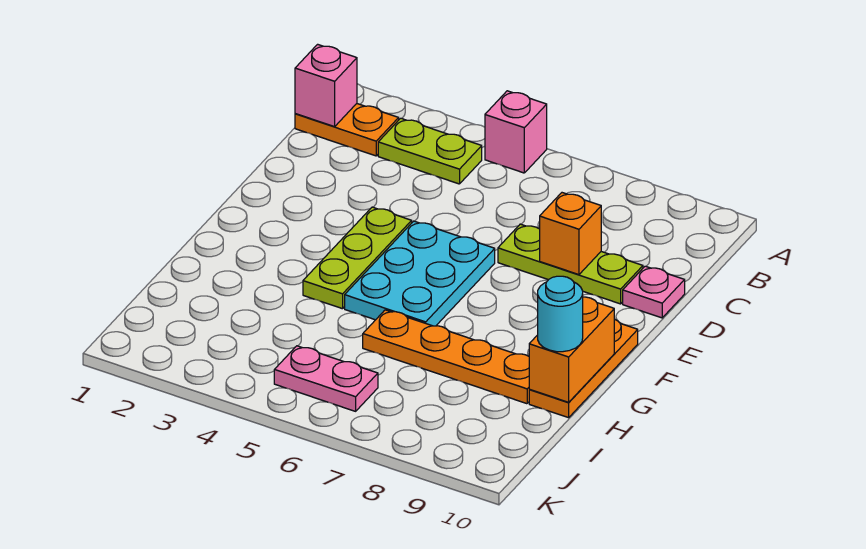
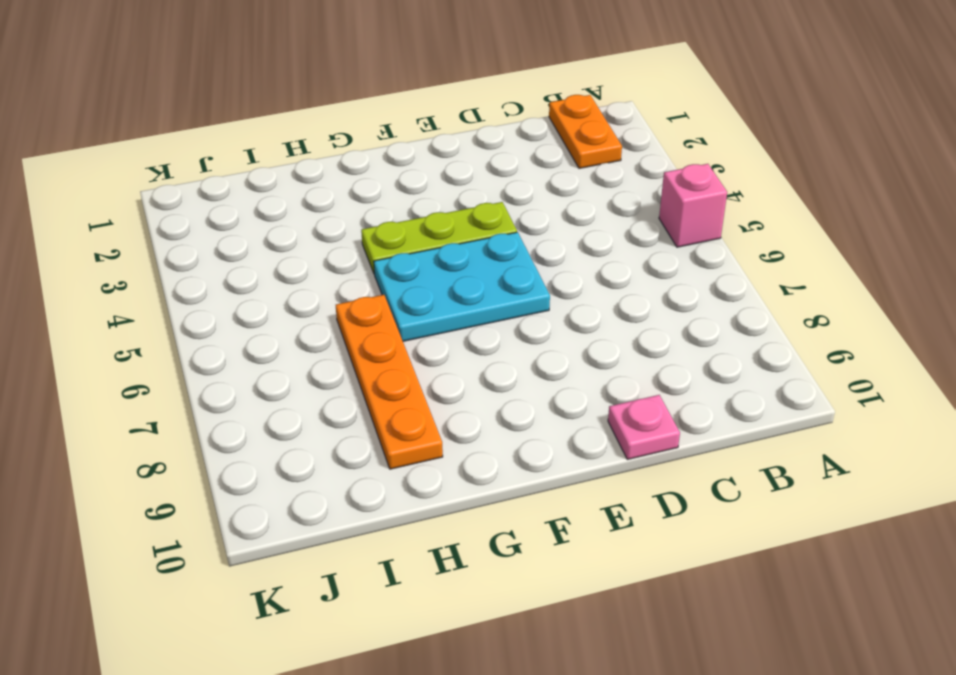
none -> lime plate B3:B4 level 1
none -> lime plate D7:D9 level 1
none -> orange plate F10:H10 level 1

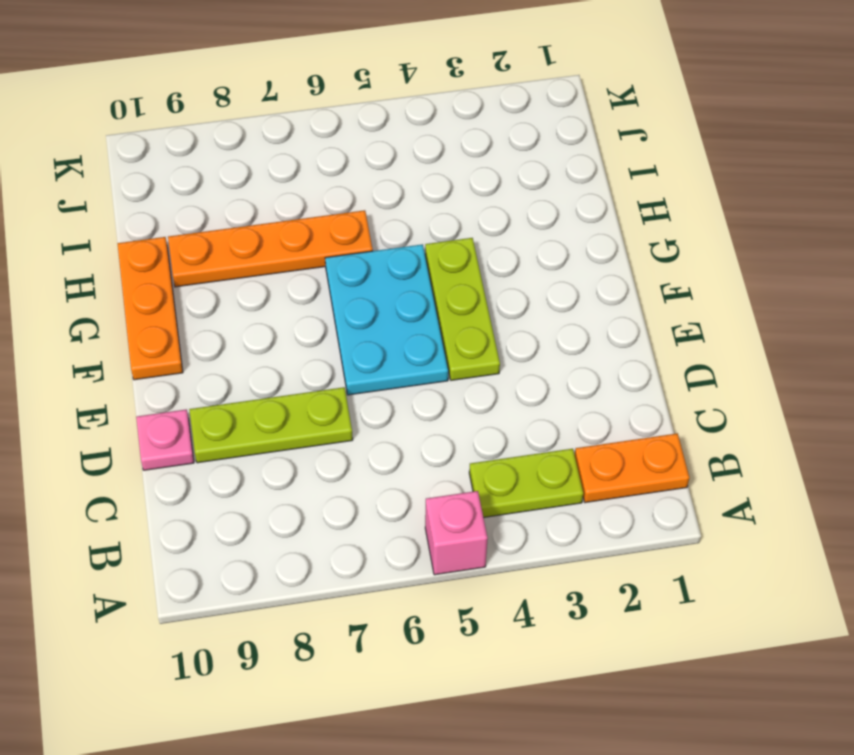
none -> pink plate J5:J6 level 1
none -> pink brick B1 level 2
none -> orange brick D8 level 2

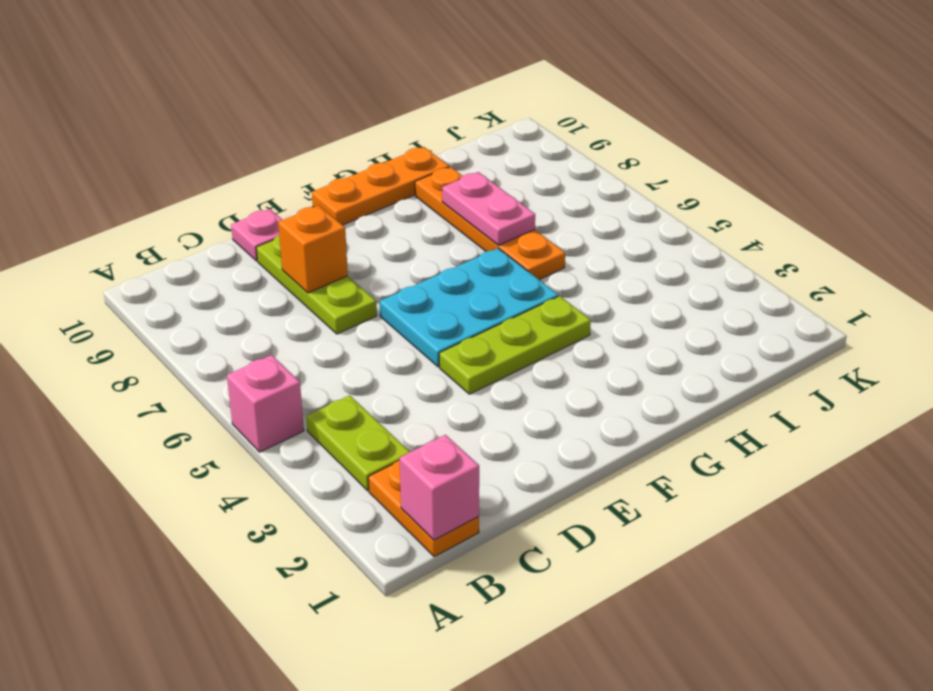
pink plate H7:H8 level 2 -> pink plate J5:J6 level 1
none -> orange brick G10:H10 level 2
none -> cyan round brick H10 level 3

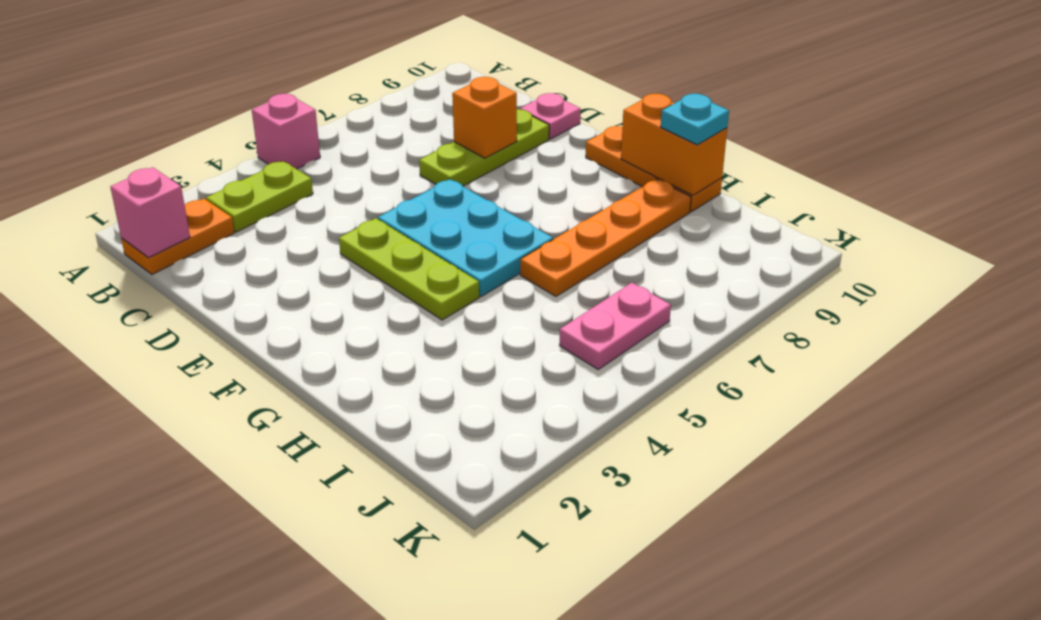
cyan plate H10 level 3 -> cyan round brick H10 level 3

